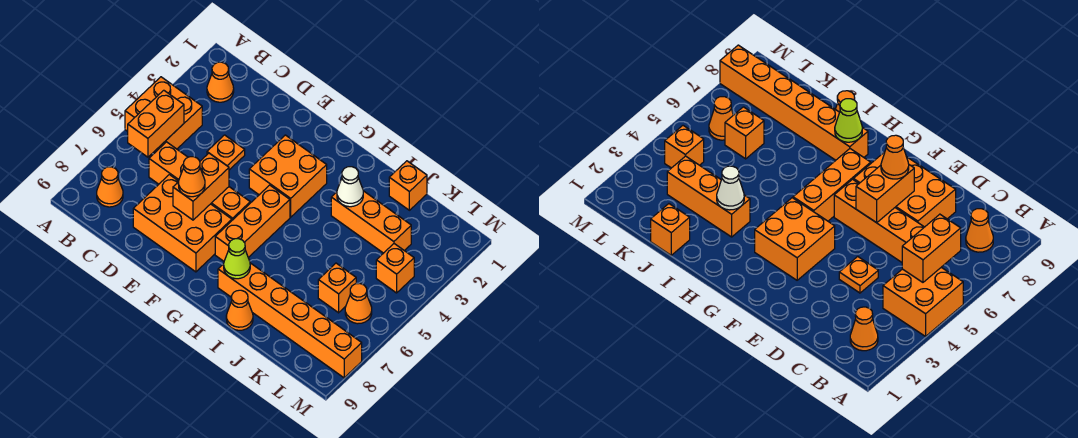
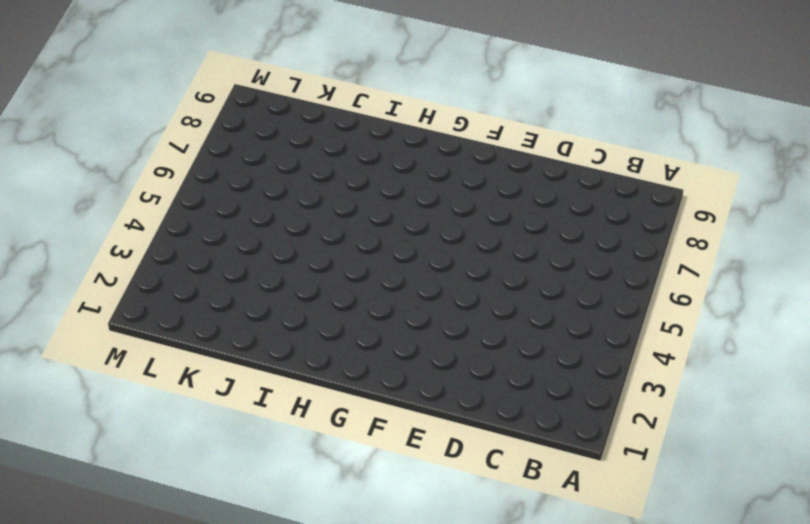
none -> orange brick A4:B5 level 1
none -> orange cone B2 level 1
none -> orange cone B8 level 1

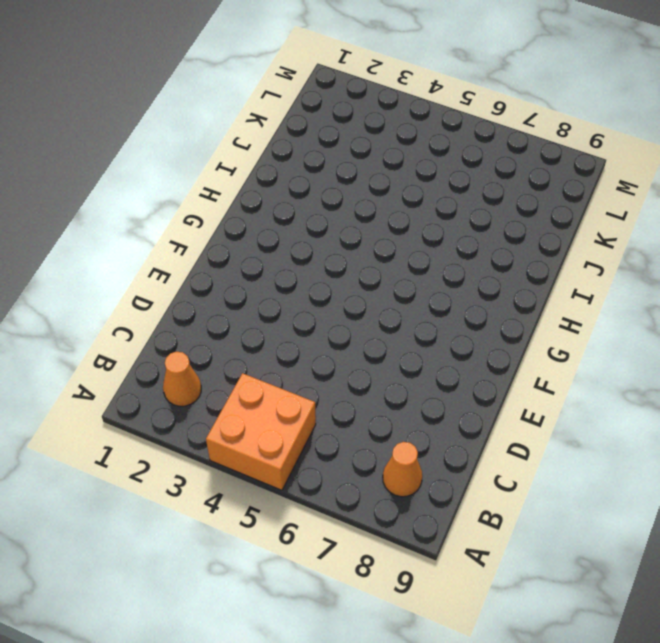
none -> orange brick C6:F6 level 1
none -> orange plate D4 level 1
none -> orange brick D7:F8 level 1

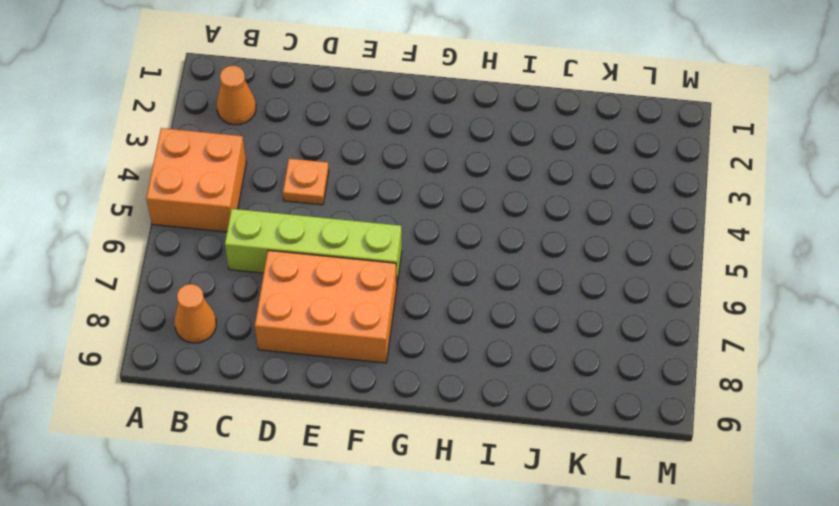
lime brick C6:F6 level 1 -> orange brick C6:F6 level 1
none -> orange brick F3:G4 level 1
none -> orange brick G5:G7 level 1
none -> orange brick H8:M8 level 1

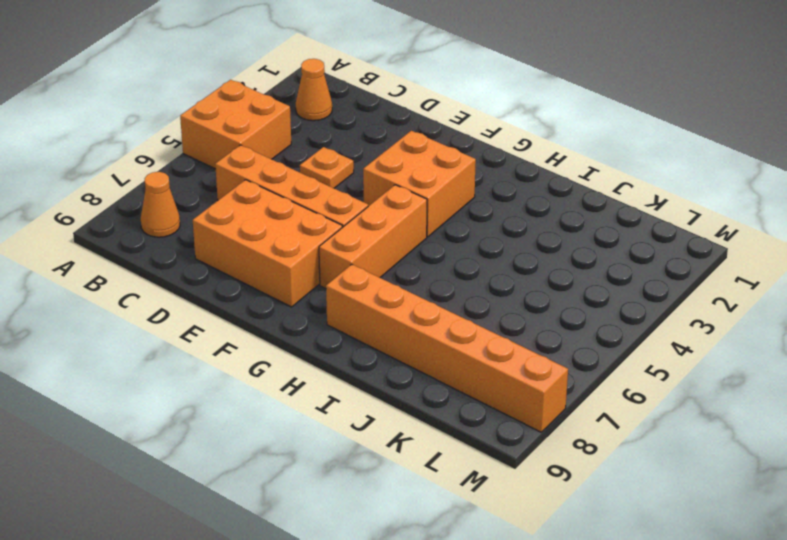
none -> orange brick I3:K3 level 1
none -> orange cone I9 level 1
none -> orange brick J1 level 1

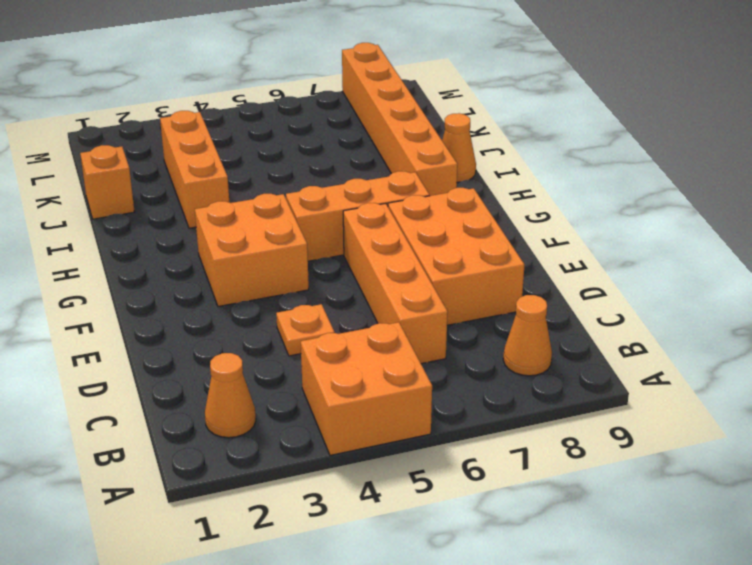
none -> orange brick K6 level 1
none -> orange brick L4 level 1
none -> orange cone L6 level 1

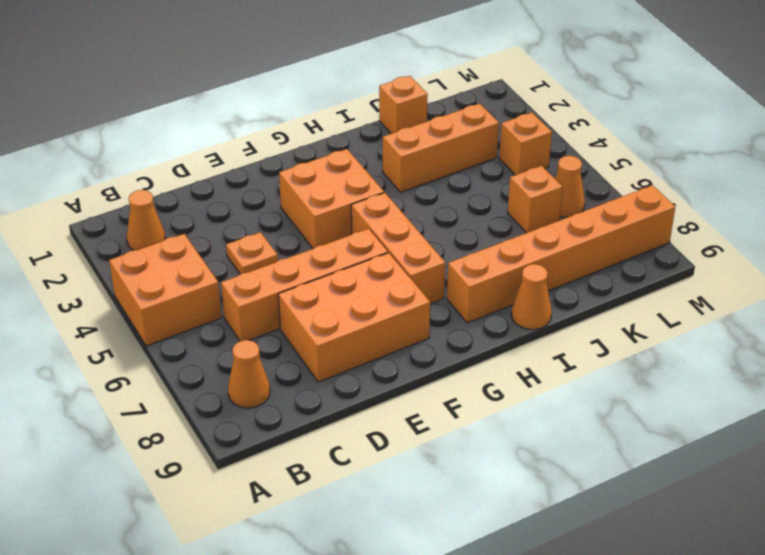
none -> orange brick B5:B6 level 2
none -> orange brick E6:E7 level 2
none -> lime cone H8 level 2

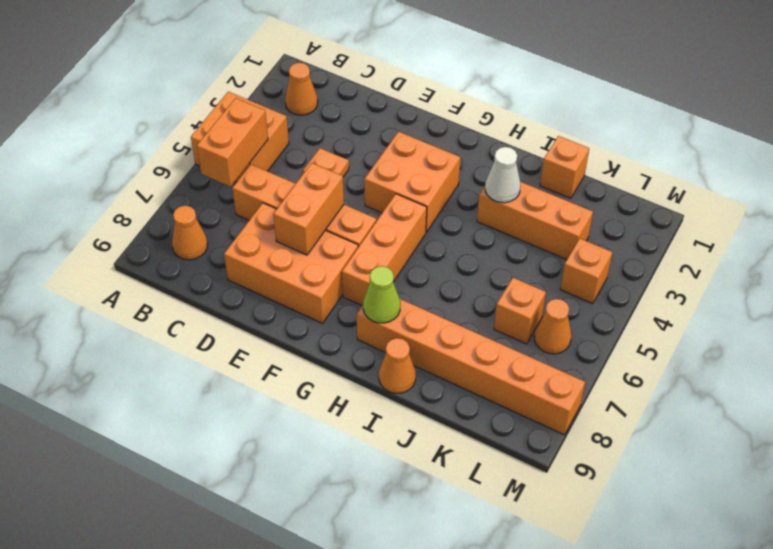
none -> orange cone E7 level 3

